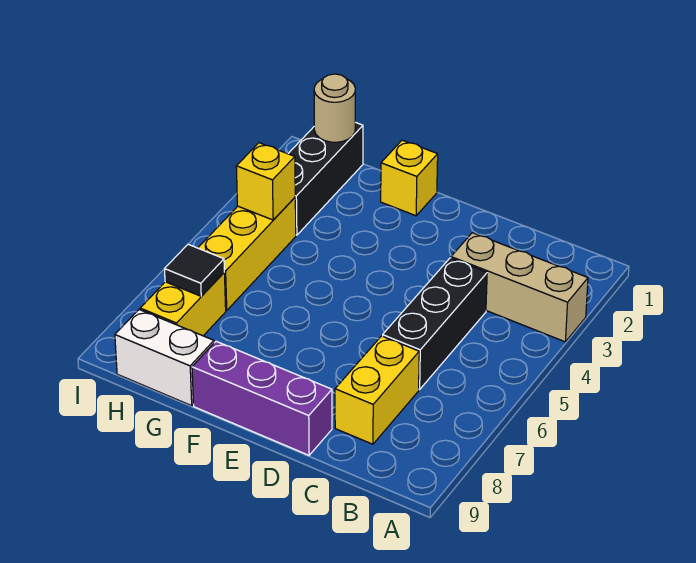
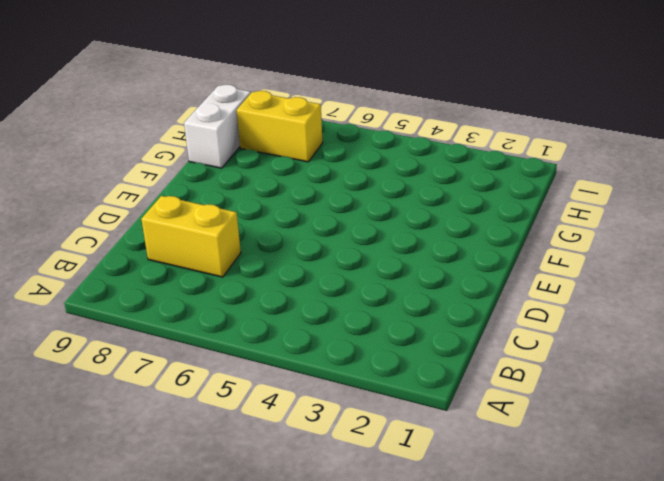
none -> tan brick A3:C3 level 1
none -> black brick C4:C6 level 1
none -> purple brick D9:F9 level 1

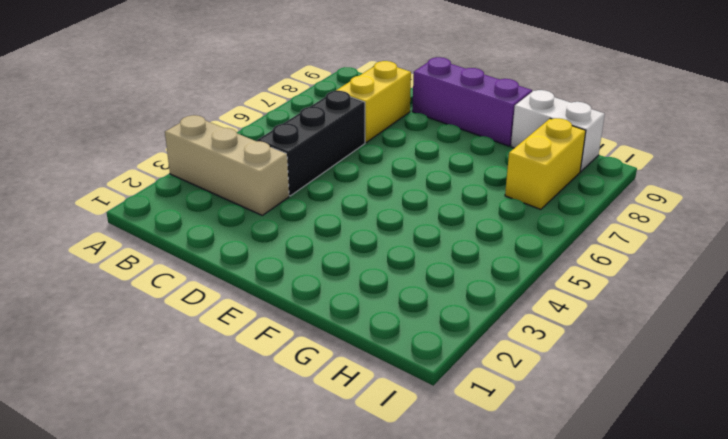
none -> yellow brick F1 level 1
none -> black brick H1:H3 level 1
none -> yellow brick H4:H6 level 1

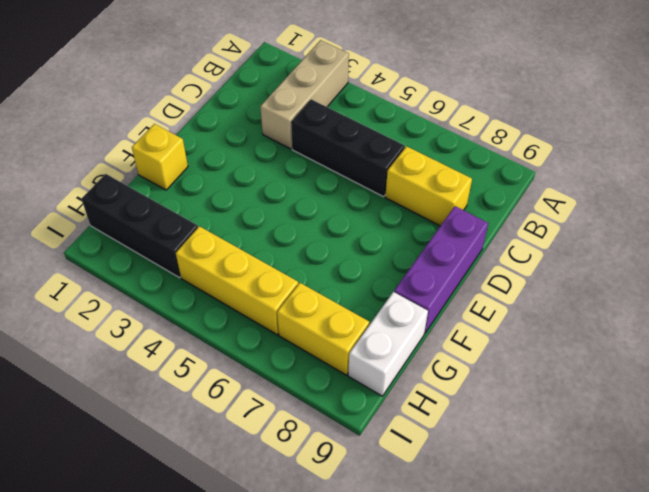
none -> tan round brick H1 level 2
none -> yellow brick H4 level 2
none -> black tile H7 level 2

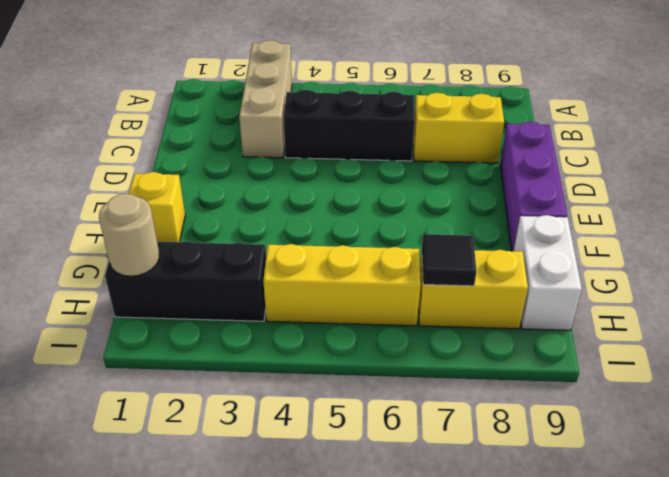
none -> yellow brick H4 level 2

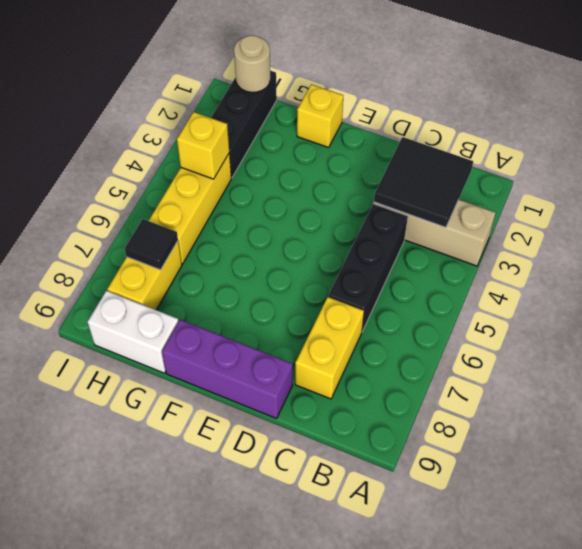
black tile B2:C3 level 2 -> none

